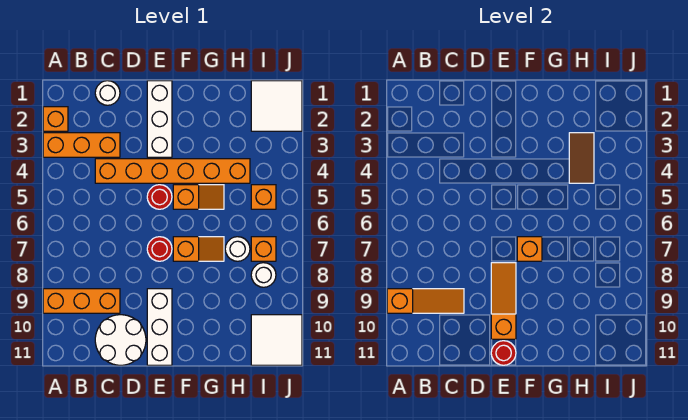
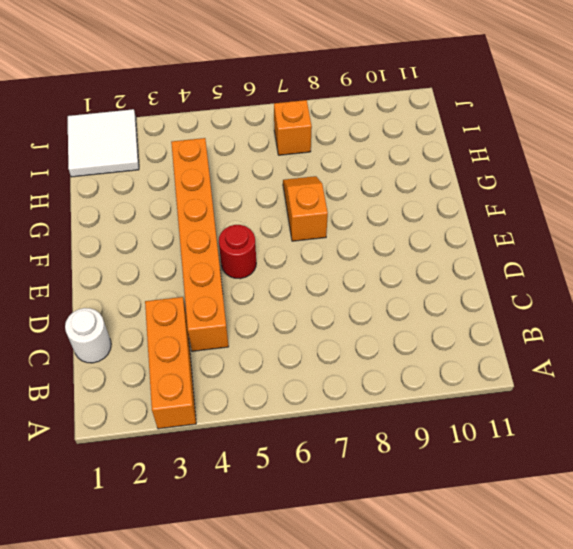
none -> orange brick A2 level 1
none -> orange brick A9:C9 level 1
none -> white round brick C10:D11 level 1

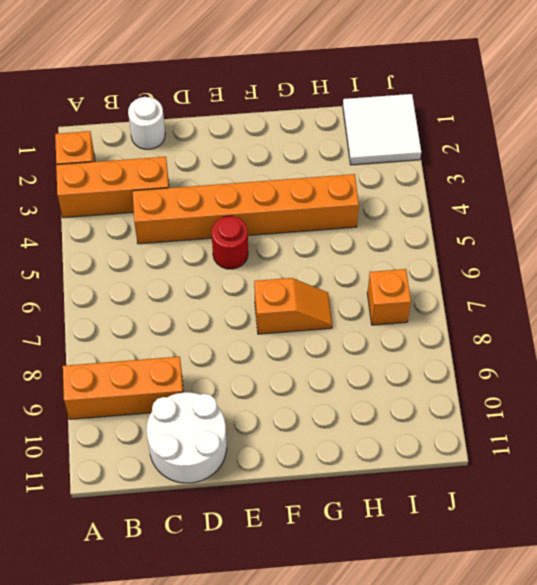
none -> white brick E1:E3 level 1
none -> red round brick E7 level 1
none -> white brick E9:E11 level 1

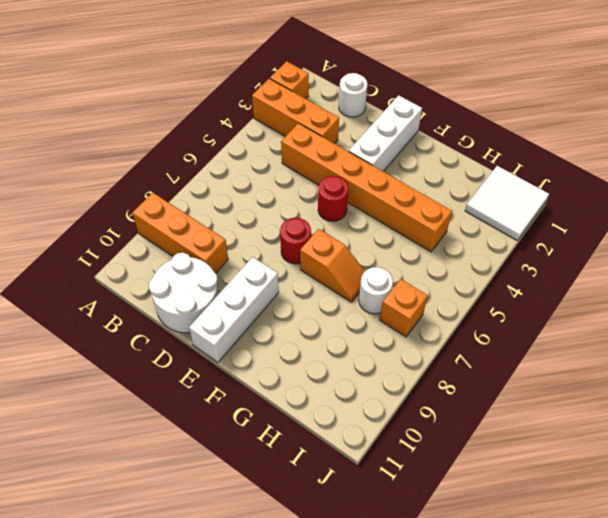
none -> orange slope F5:G5 level 1 top F
none -> orange brick I5 level 1
none -> white round brick I8 level 1

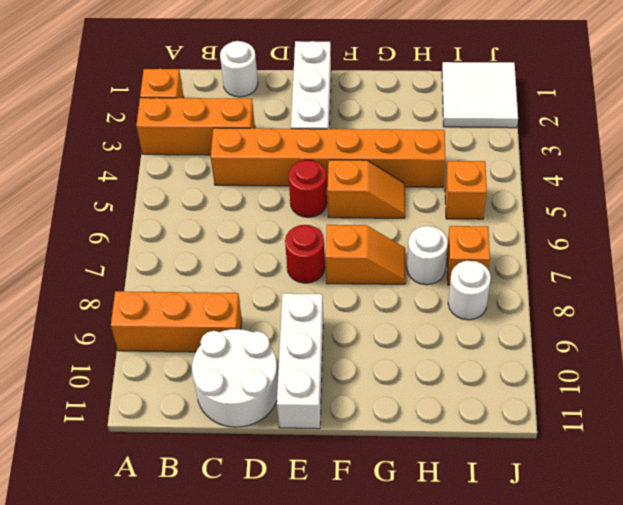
none -> white tile I10:J11 level 1
none -> orange slope A9:C9 level 2 top A
none -> orange slope E8:E10 level 2 top 10

